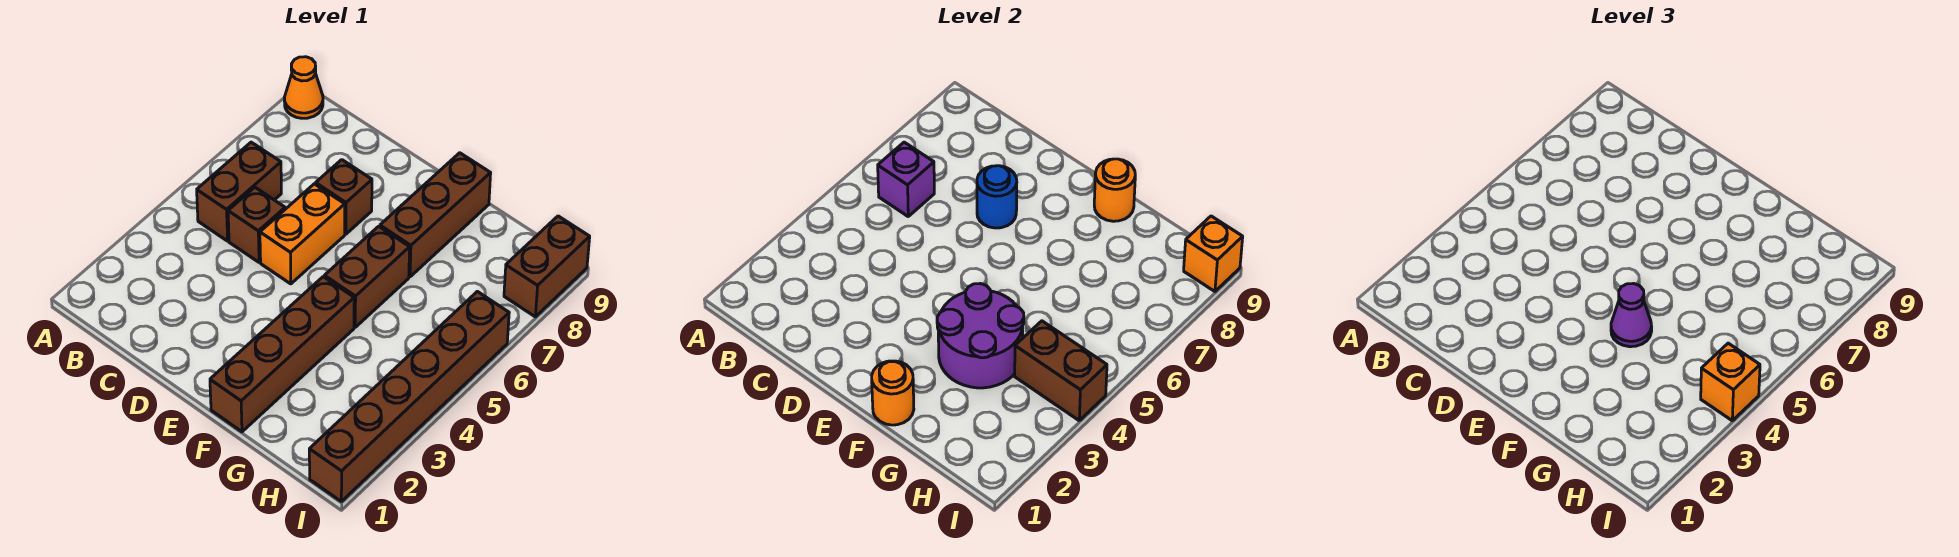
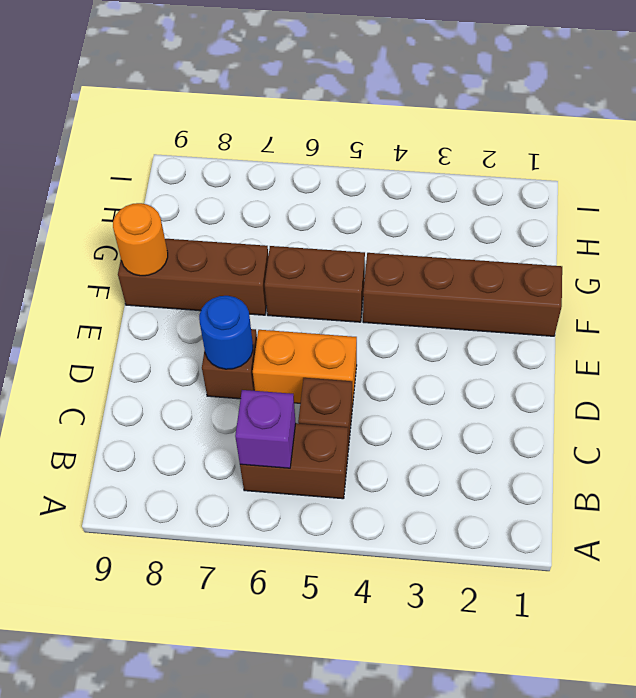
none -> orange cone A9 level 1
none -> brown brick I1:I6 level 1
none -> brown brick I8:I9 level 1

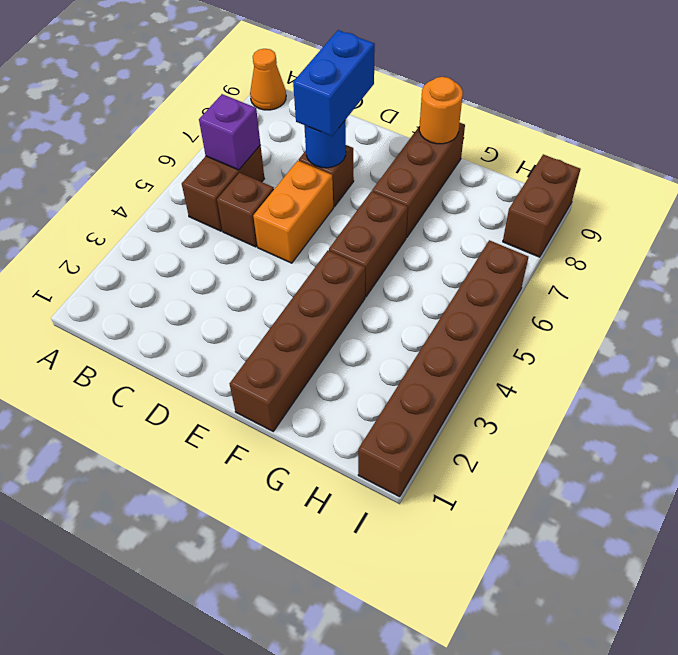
blue brick D7:D8 level 3 -> none
none -> orange round brick F1 level 2
none -> purple round brick F3:G4 level 2
none -> brown brick H4:I4 level 2

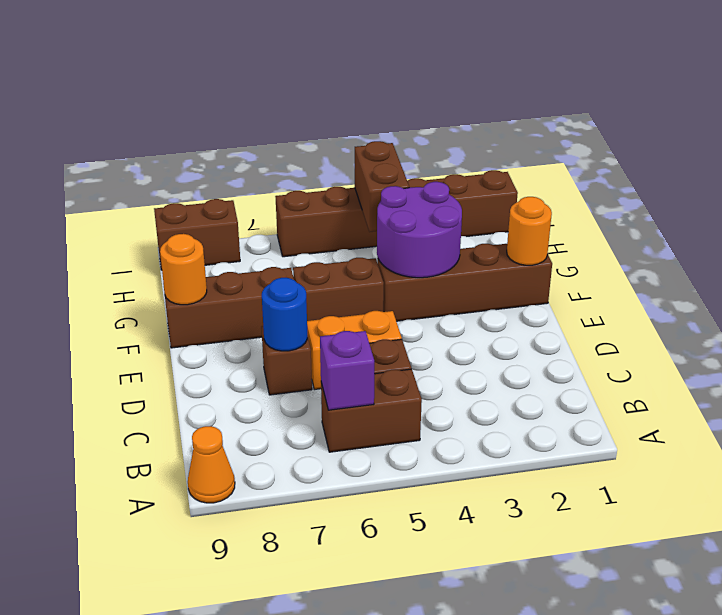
none -> orange brick I9 level 2
none -> purple cone F4 level 3
none -> orange brick I4 level 3

